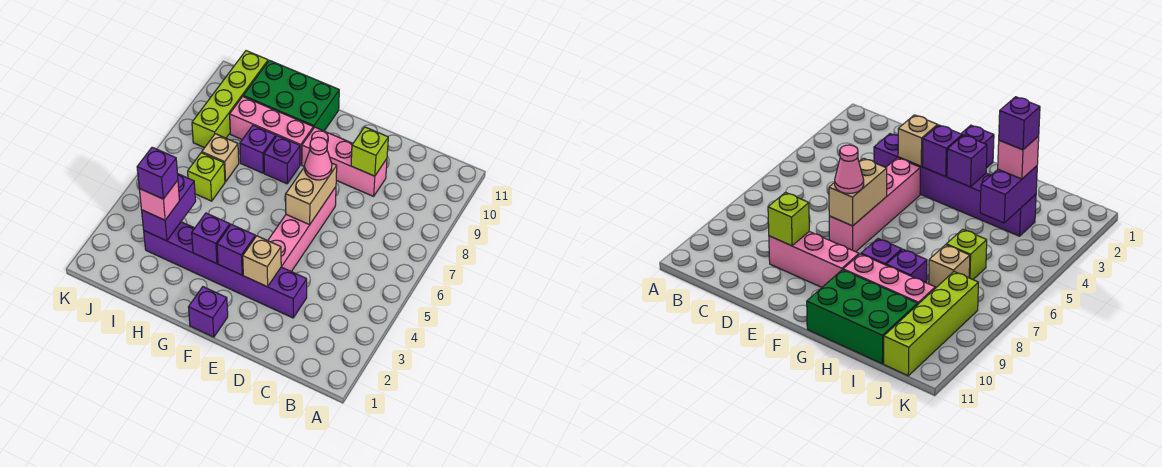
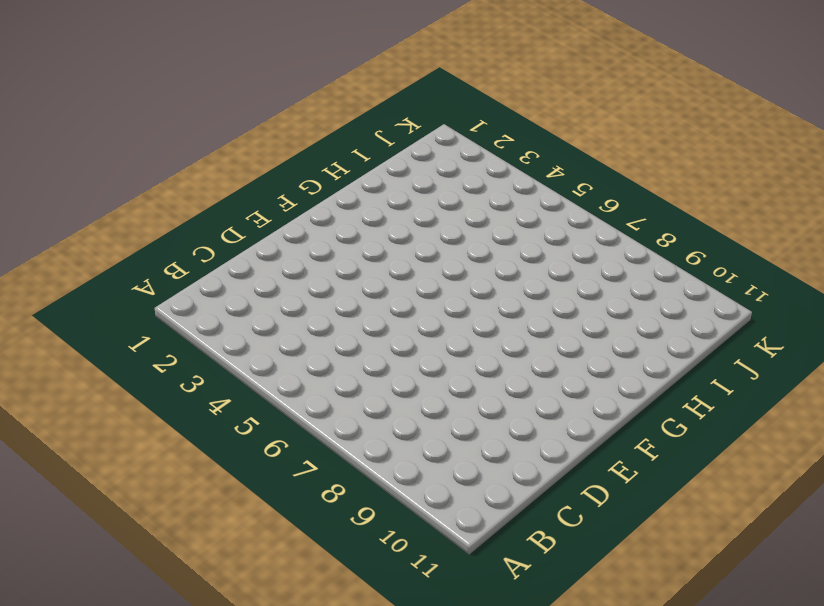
none -> purple brick D3:I3 level 1
none -> pink brick D9:F9 level 1
none -> pink brick E4:E7 level 1

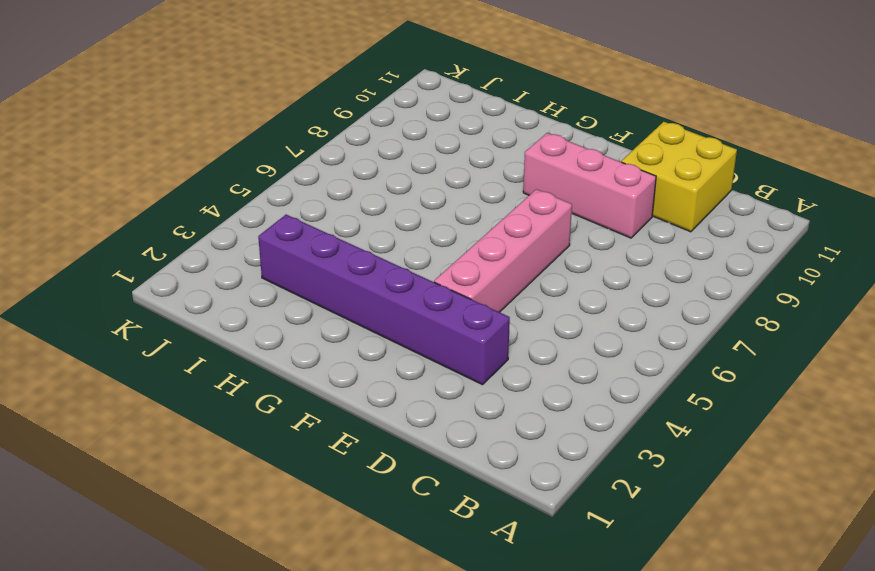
yellow brick C10:D11 level 1 -> none
none -> purple brick F1 level 1
none -> purple brick G8 level 1
none -> pink brick G9:I9 level 1

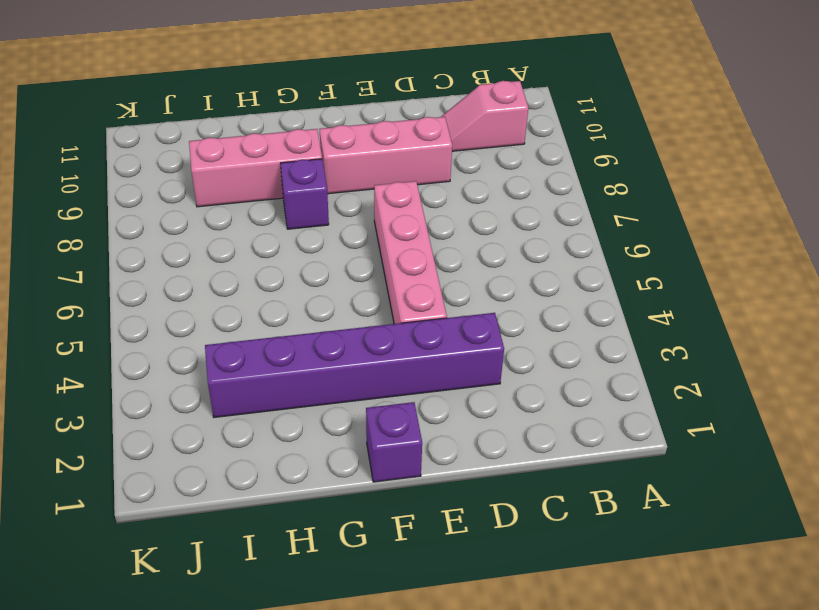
pink slope B10:C10 level 1 top B -> none
none -> green brick G10:I11 level 1
none -> purple brick H8 level 1
none -> lime brick I6 level 1

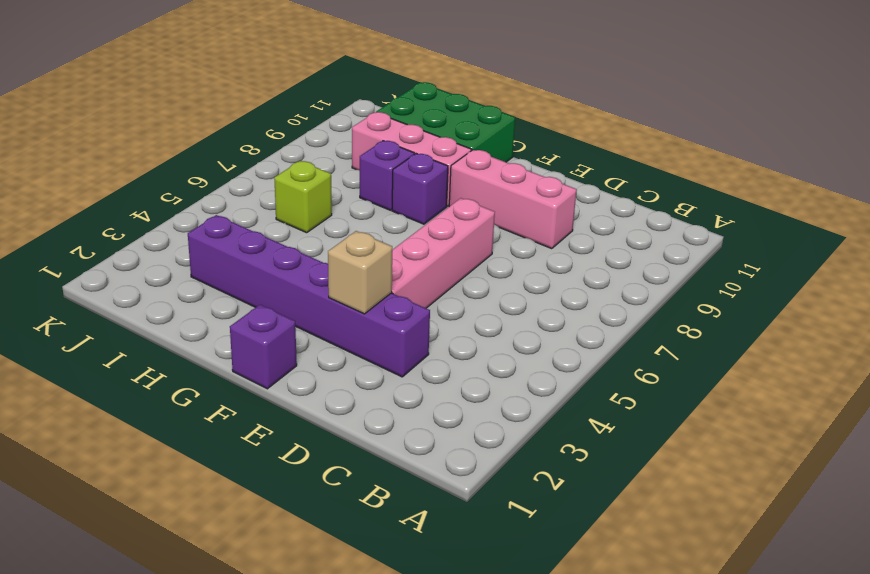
none -> tan brick I7 level 1
none -> lime brick J8:J11 level 1
none -> lime brick D9 level 2

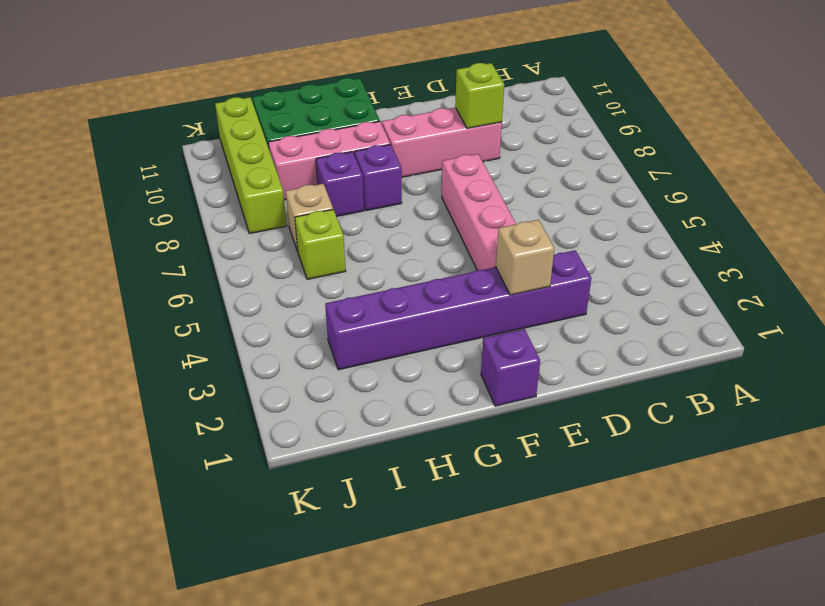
none -> tan brick E6:E7 level 2
none -> purple brick F3 level 2
none -> purple brick G3 level 2

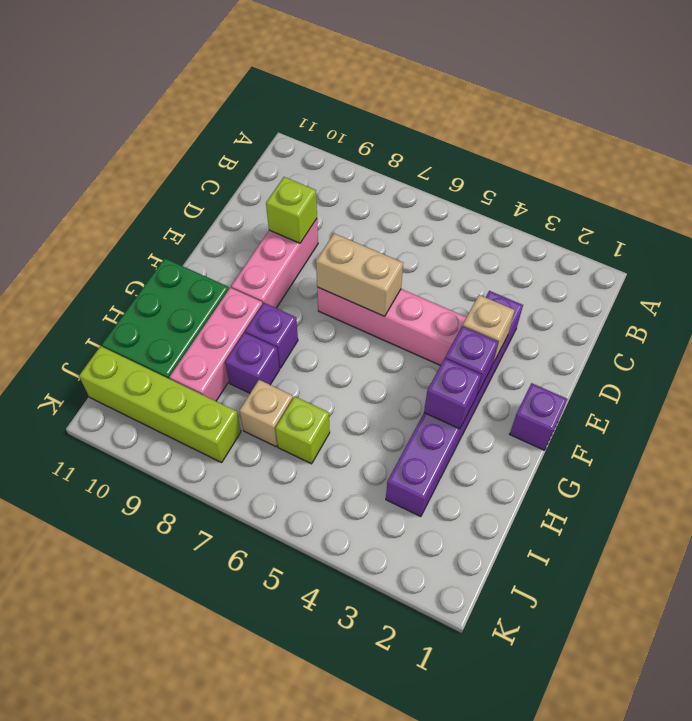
none -> purple brick I3:I4 level 2
none -> pink cone E7 level 3
none -> pink brick I3 level 3

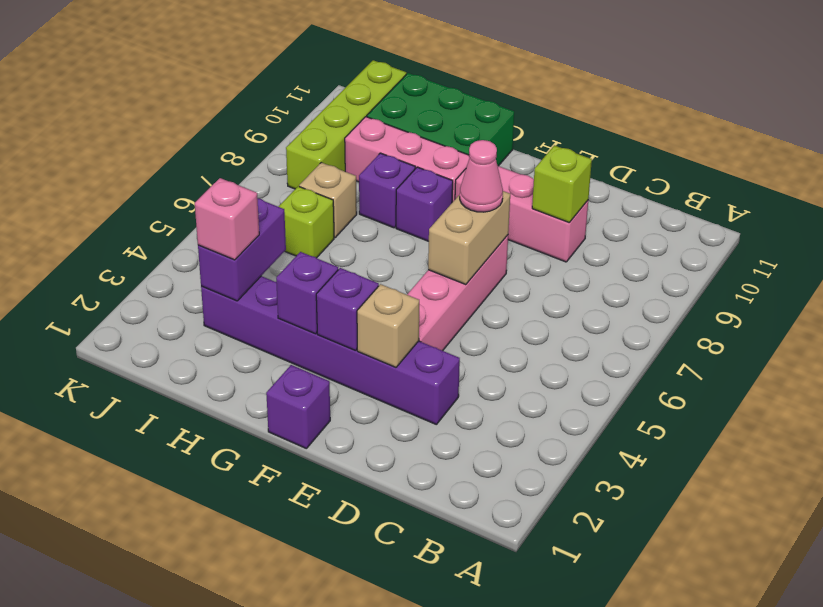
none -> purple brick I3 level 4

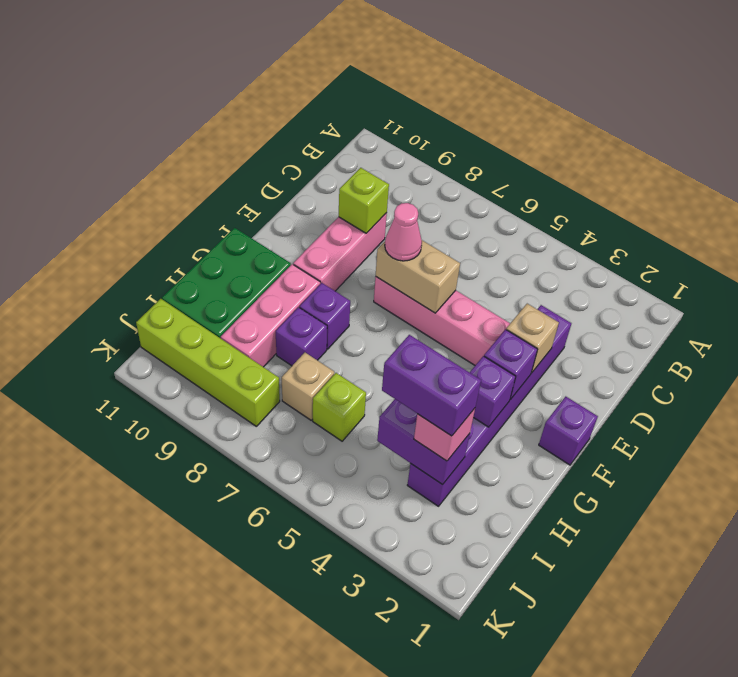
purple brick I3:I4 level 4 -> purple brick I3 level 4

